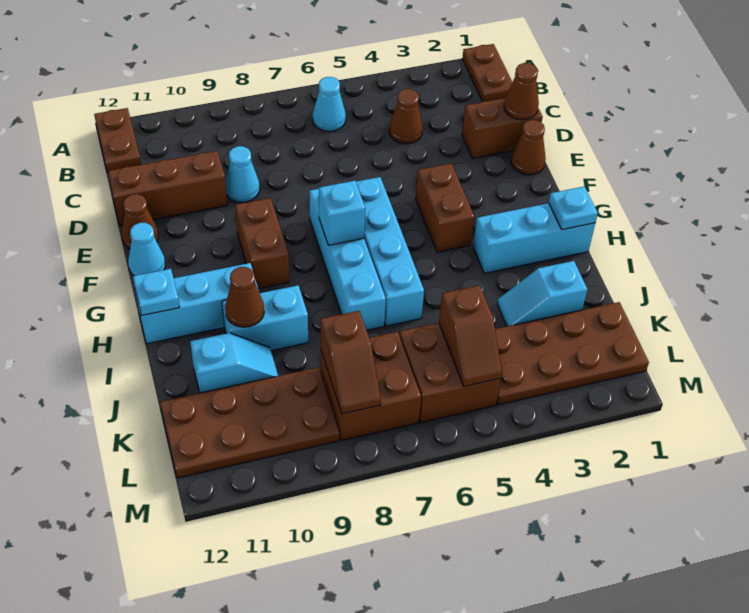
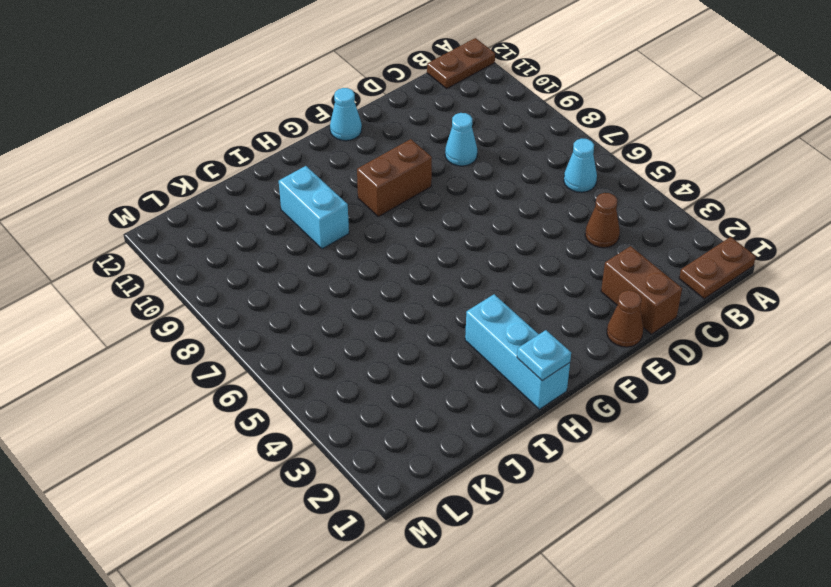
none -> brown brick D10:D12 level 1
none -> brown cone E12 level 1
none -> brown brick F4:G4 level 1
none -> cyan brick F6:I6 level 1

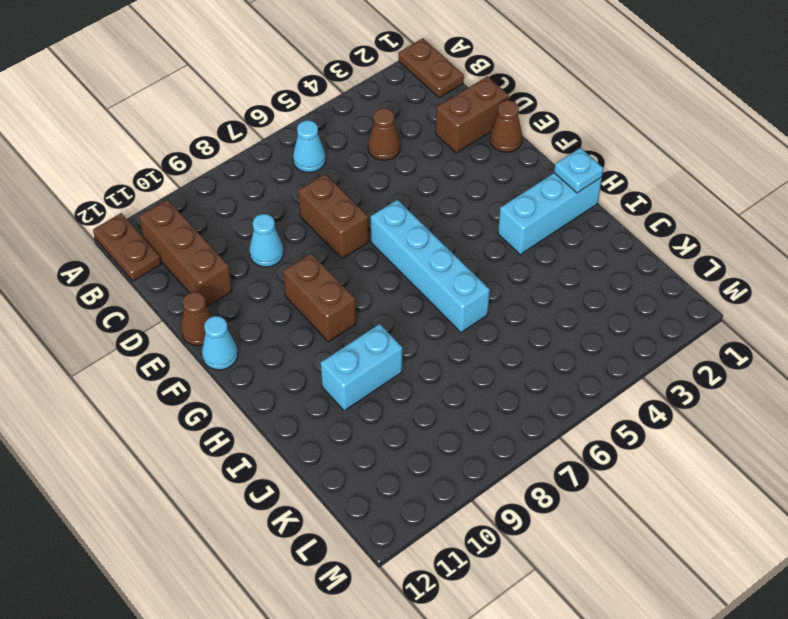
brown brick B11:D11 level 1 -> brown brick D10:D12 level 1
brown brick D7:E7 level 1 -> brown brick F4:G4 level 1
none -> cyan brick F7:I7 level 1
none -> cyan brick H10:H12 level 1
none -> cyan slope J2:J3 level 1 top 2
none -> cyan slope J10:J11 level 1 top 11

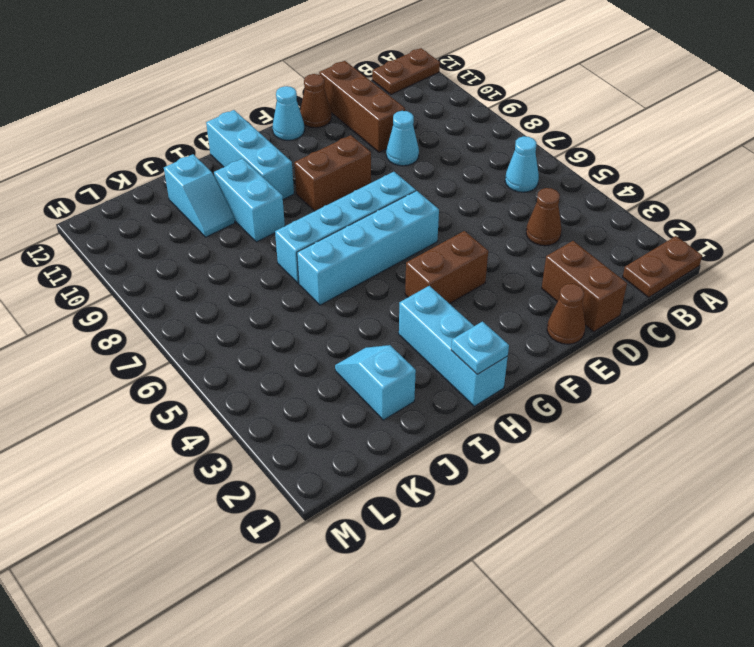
none -> brown plate K1:L4 level 1
none -> brown brick K5:L6 level 1
none -> brown brick K7:L8 level 1
none -> brown plate K9:L12 level 1

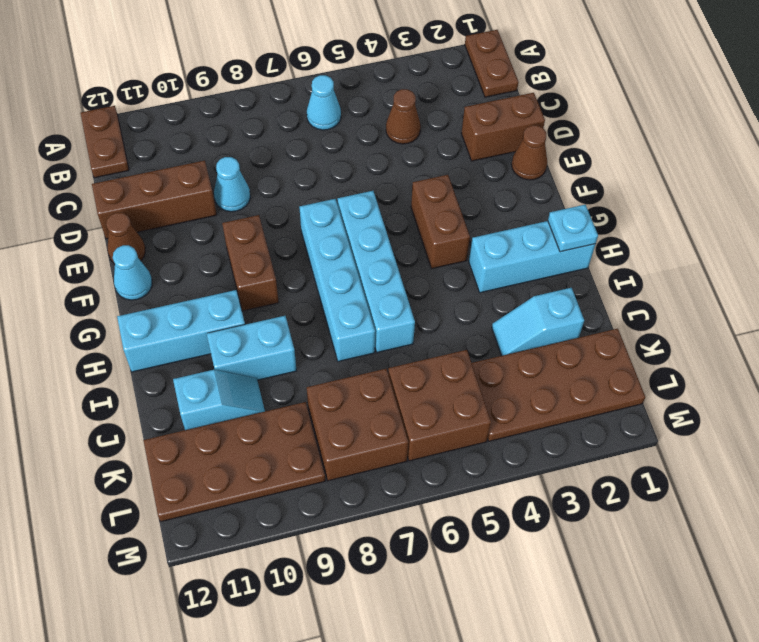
none -> brown cone D1 level 2
none -> cyan brick G7 level 2
none -> cyan plate H12 level 2
none -> brown cone I10 level 2

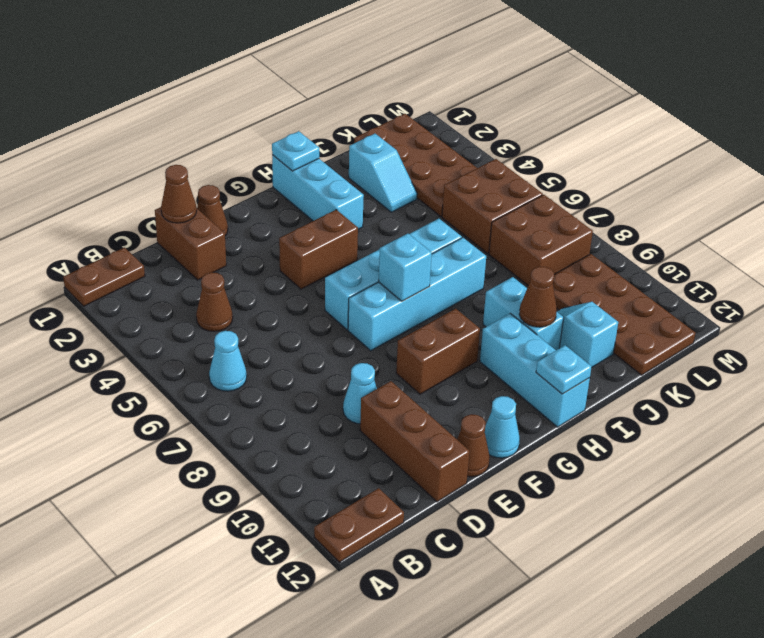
none -> brown slope K5:L5 level 2 top K
none -> brown slope K8:L8 level 2 top K

